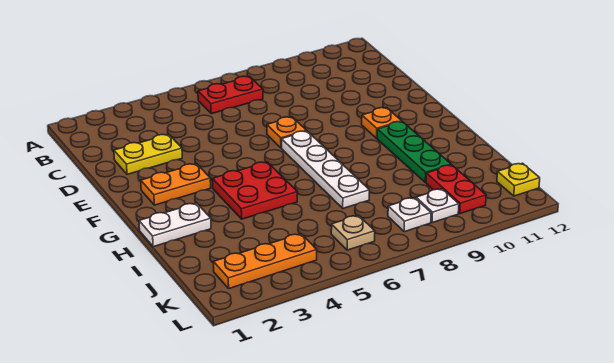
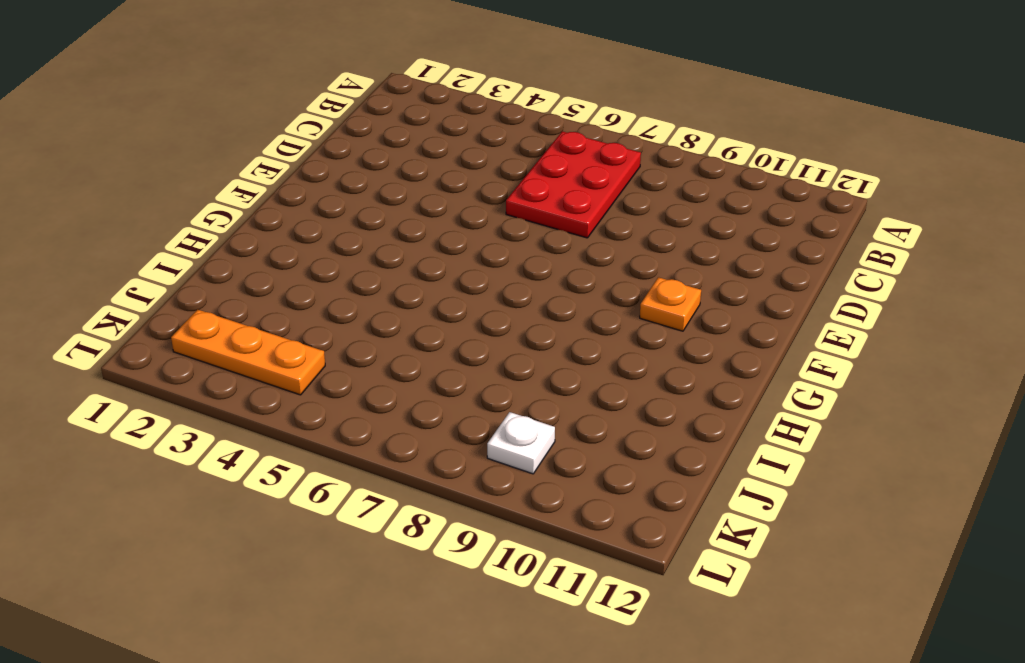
red plate B6:D7 level 1 -> red plate B6:B7 level 1
none -> yellow plate D2:D3 level 1
none -> orange plate E7 level 1
none -> orange plate F2:F3 level 1

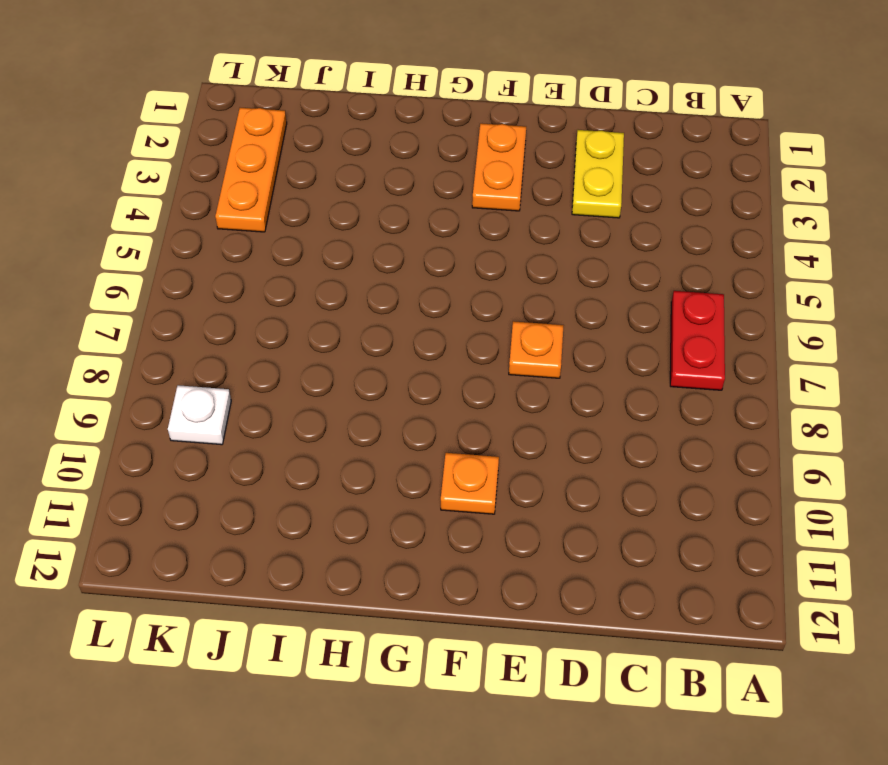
none -> white plate F7:I7 level 1
none -> red plate G4:H5 level 1
none -> green plate G10:I10 level 1

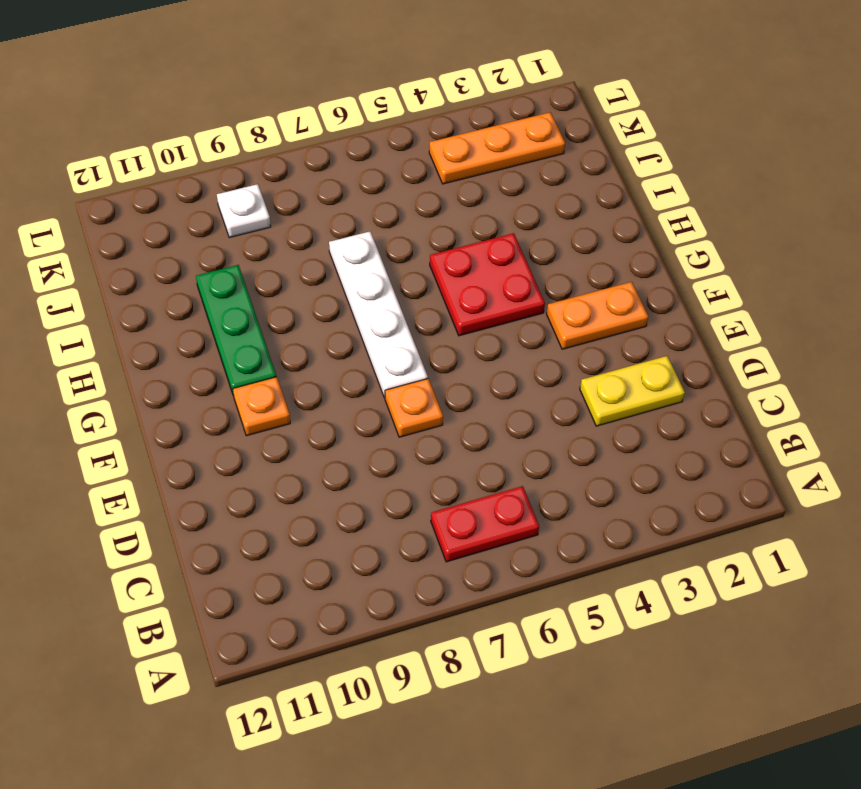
none -> white plate H1:H2 level 1
none -> red plate J10:K10 level 1
none -> tan plate K6 level 1

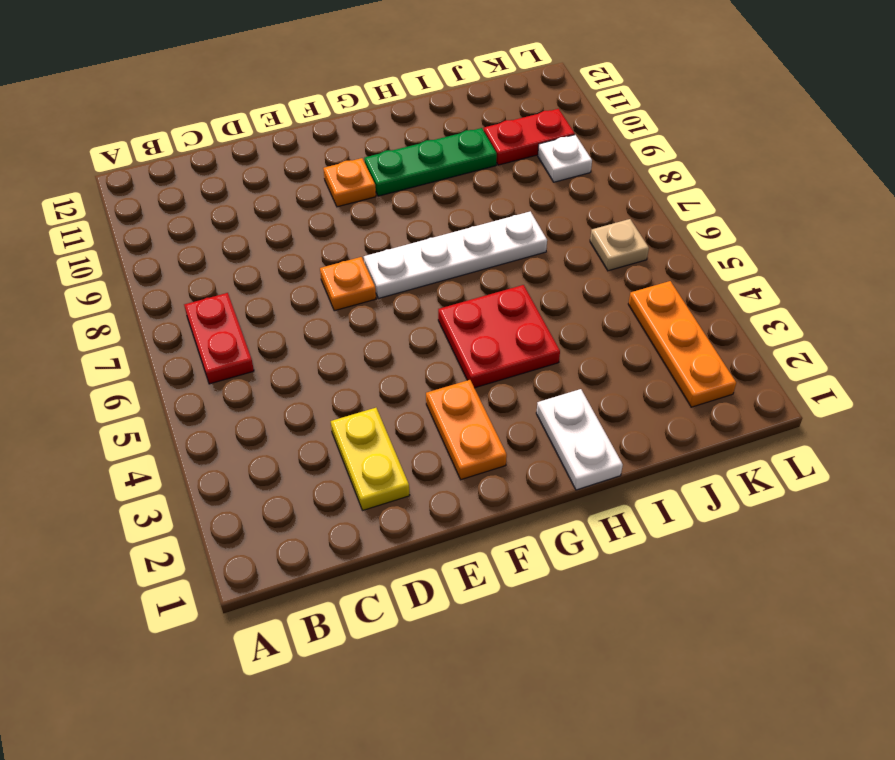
none -> white plate K8 level 1
none -> yellow plate K12 level 1

